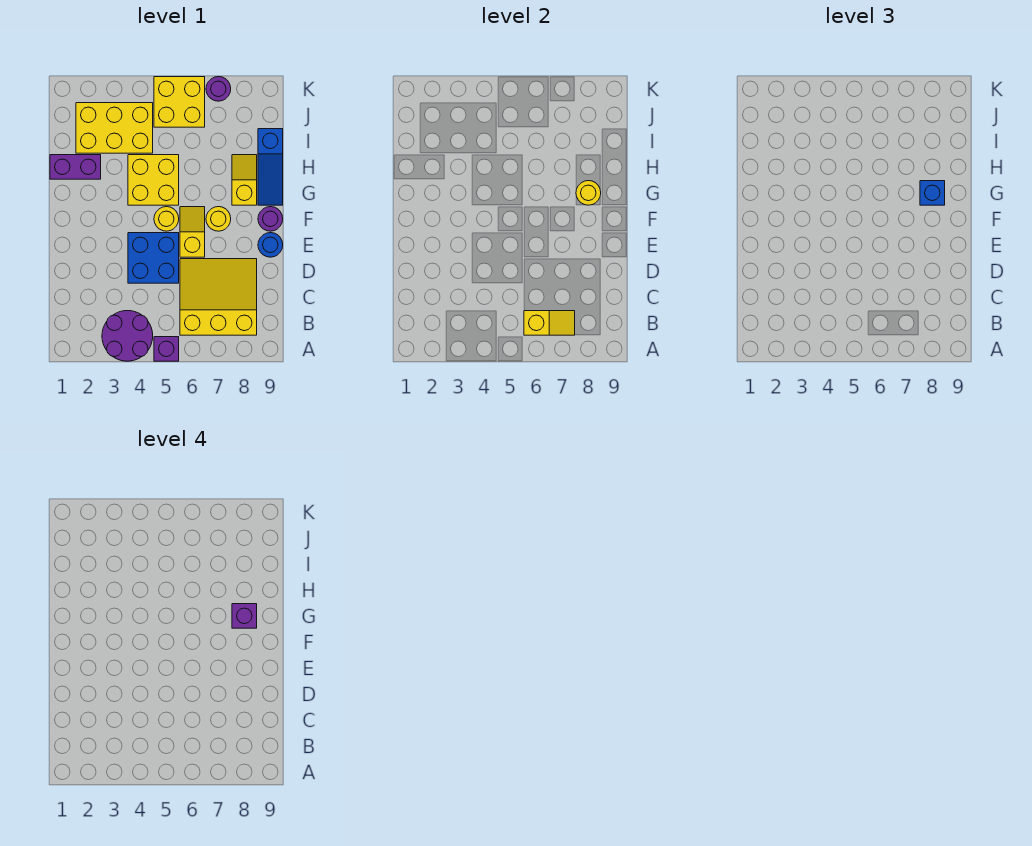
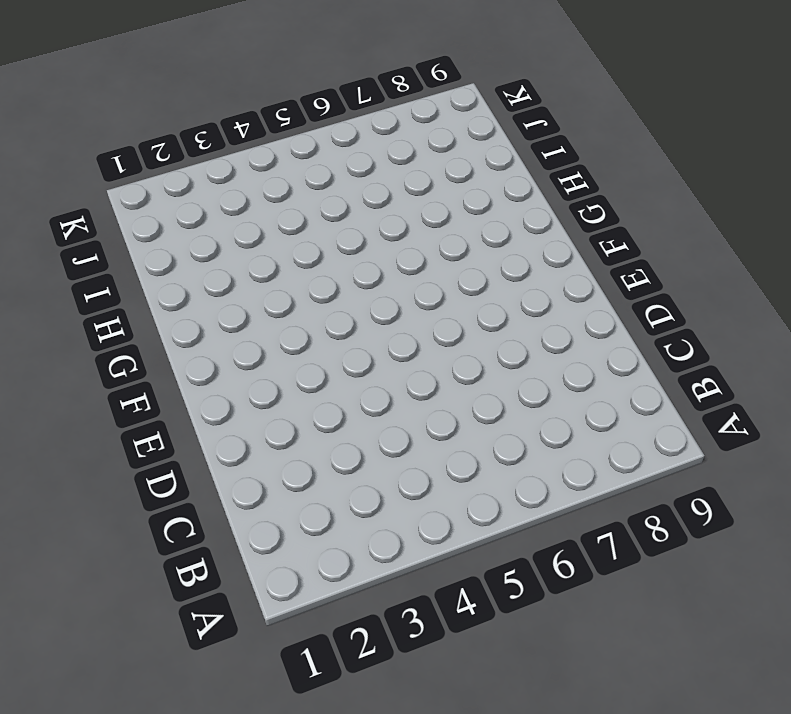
none -> purple round brick A3:B4 level 1
none -> purple brick A5 level 1
none -> yellow slope B6:D8 level 1 top B

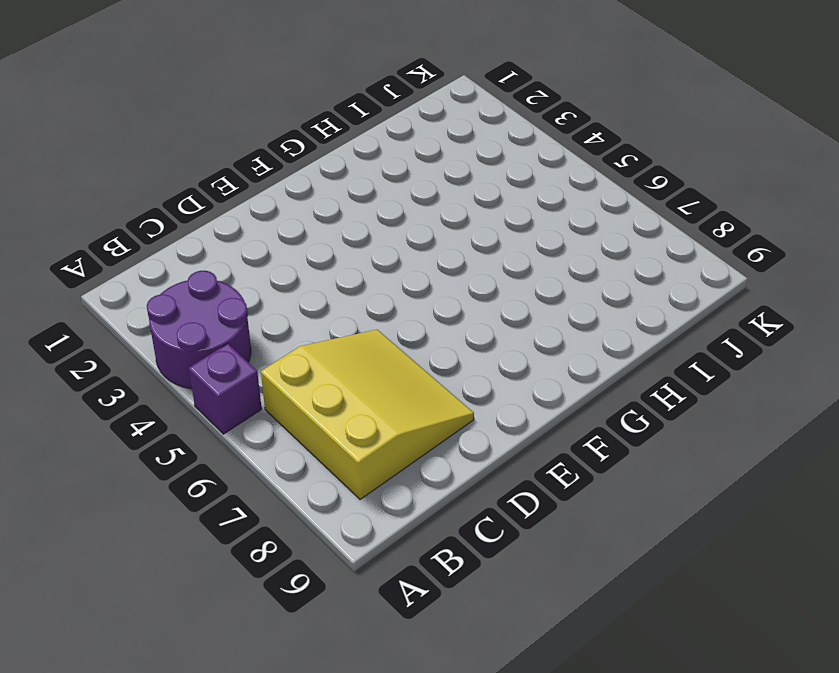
none -> blue brick D4:E5 level 1
none -> yellow slope E6:F6 level 1 top E
none -> blue round brick E9 level 1

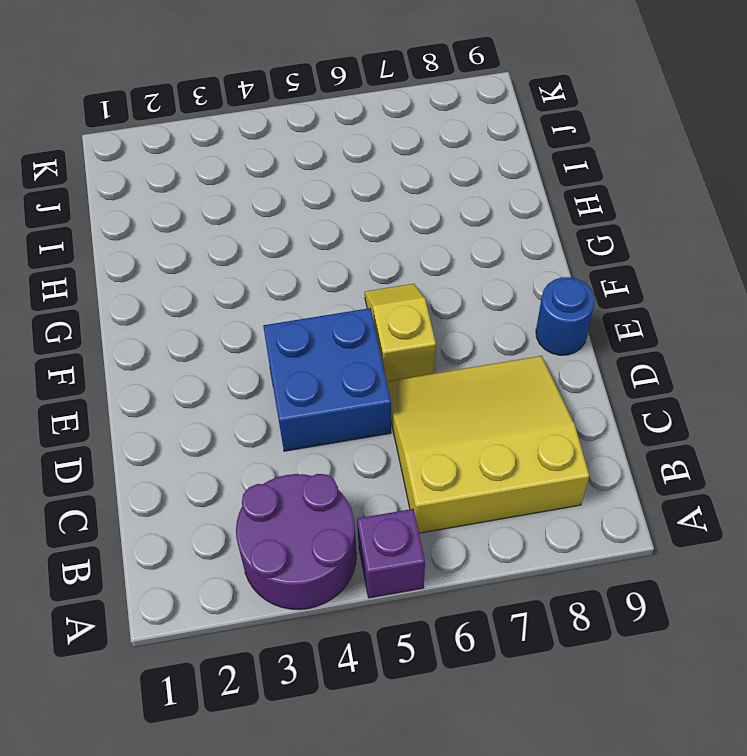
none -> yellow round brick F5 level 1
none -> yellow round brick F7 level 1
none -> purple round brick F9 level 1

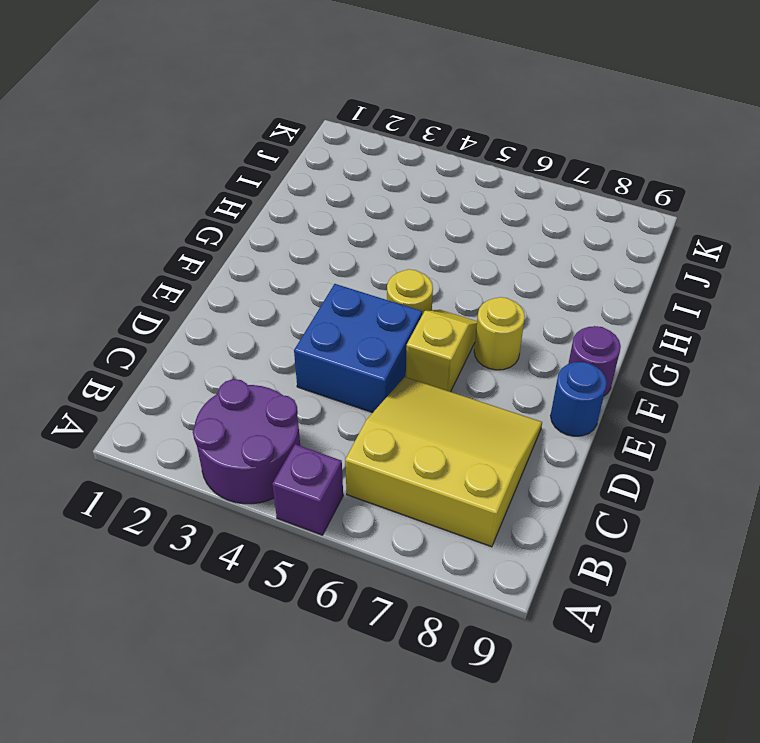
none -> yellow brick G4:H5 level 1
none -> yellow slope G8:H8 level 1 top G
none -> blue slope G9:I9 level 1 top I

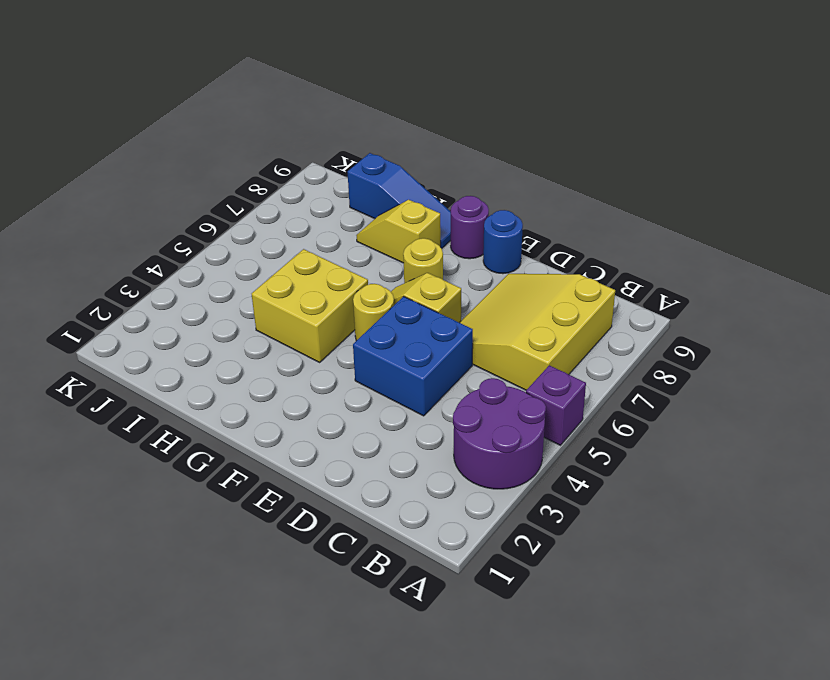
none -> purple brick H1:H2 level 1
none -> yellow brick I2:J4 level 1
none -> yellow brick J5:K6 level 1

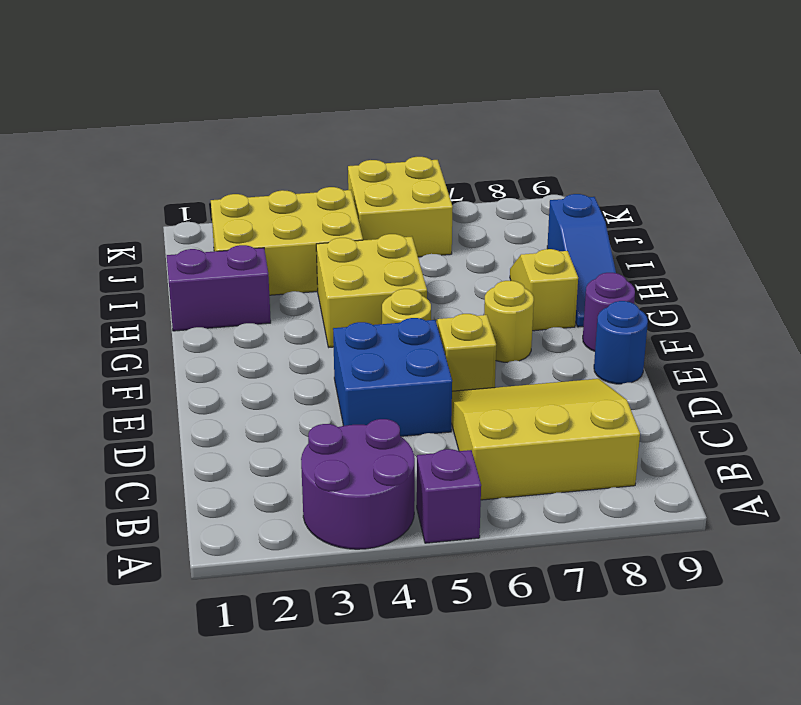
none -> purple round brick K7 level 1
none -> yellow slope B6:B7 level 2 top 6
none -> yellow round brick G8 level 2

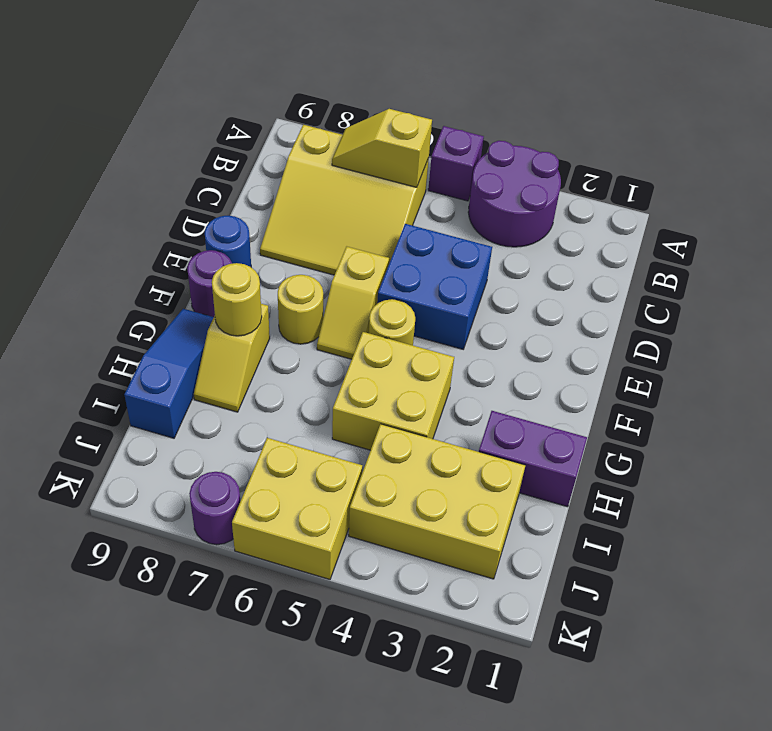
none -> blue brick G8 level 3
none -> purple brick G8 level 4

